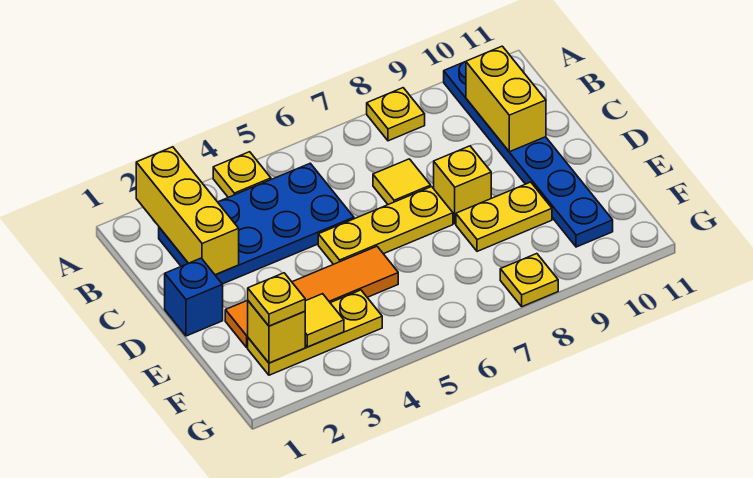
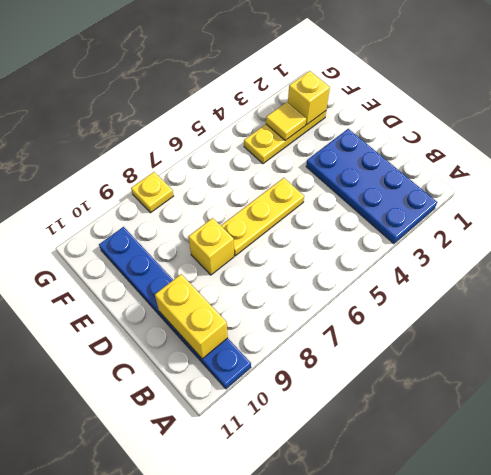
blue plate A2:D3 level 1 -> blue plate B2:C5 level 1
none -> yellow plate A4 level 1
none -> yellow plate A8 level 1
none -> yellow tile C7 level 1

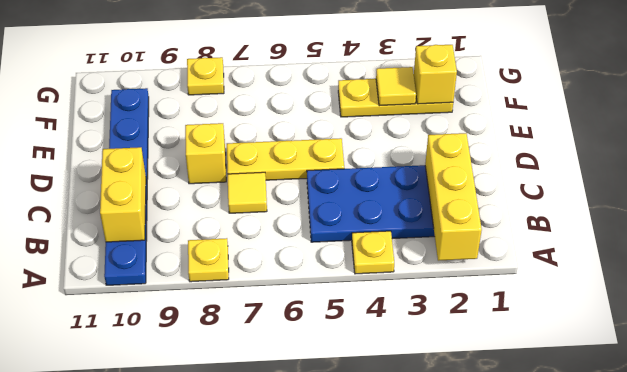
none -> blue brick D1 level 1
none -> orange tile E2:E5 level 1
none -> yellow plate E8:E9 level 1

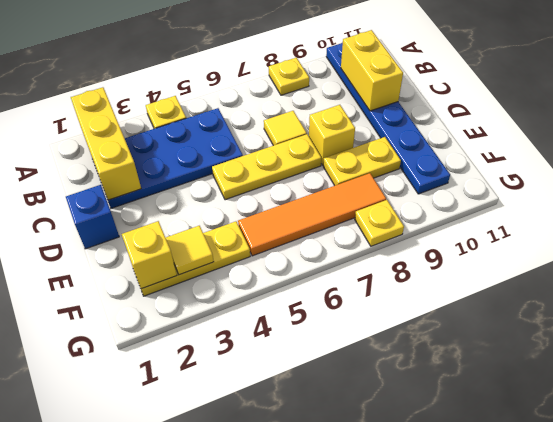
orange tile F5:F8 level 1 -> orange tile E2:E5 level 1
none -> yellow plate F2 level 3

